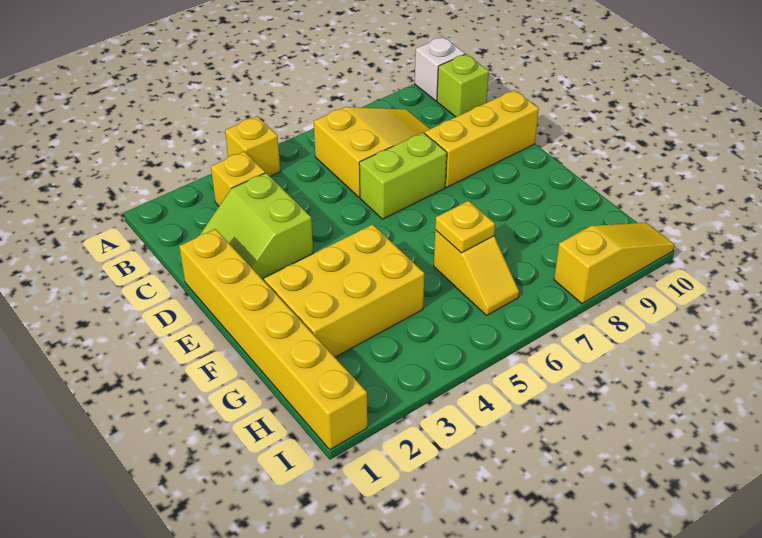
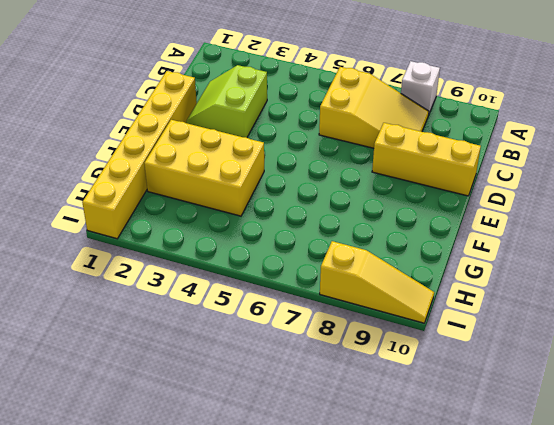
white brick A8 level 1 -> white brick A10 level 1
none -> yellow brick A4 level 1
none -> yellow brick B3 level 1
none -> lime brick B10 level 1

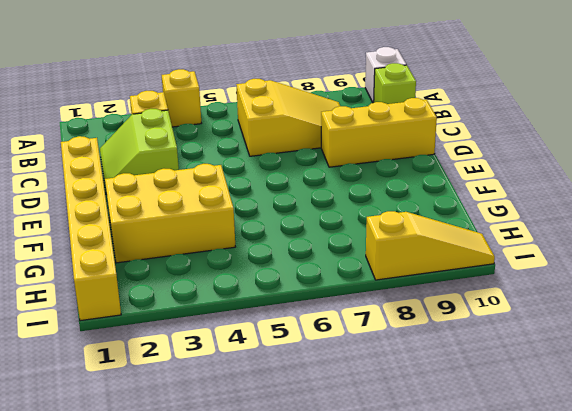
none -> lime brick D6:D7 level 1
none -> yellow slope G6:H6 level 1 top G
none -> yellow plate G6 level 2

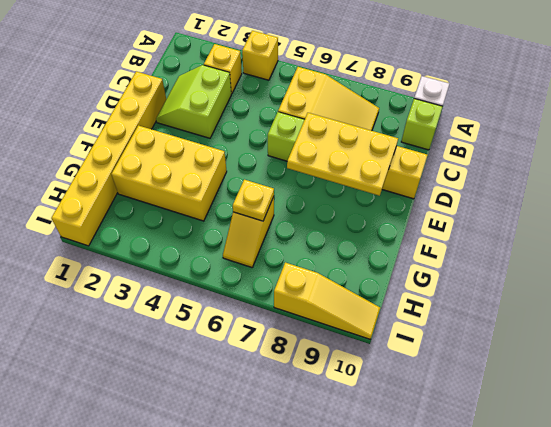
yellow plate D7:E9 level 2 -> none

